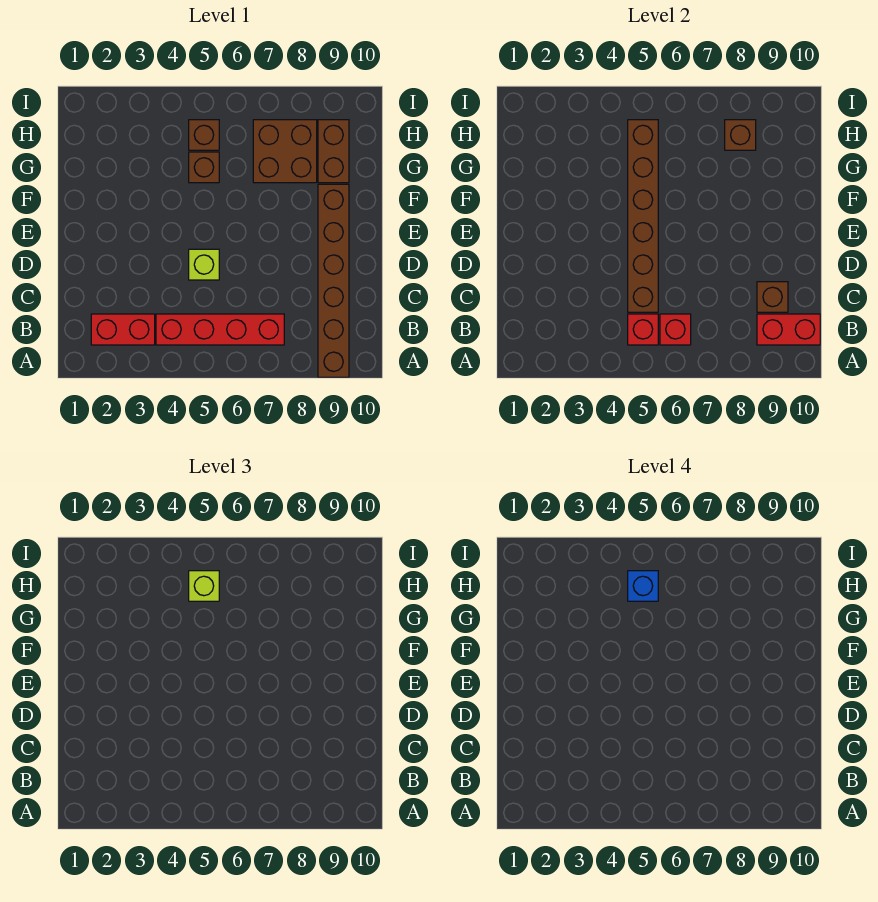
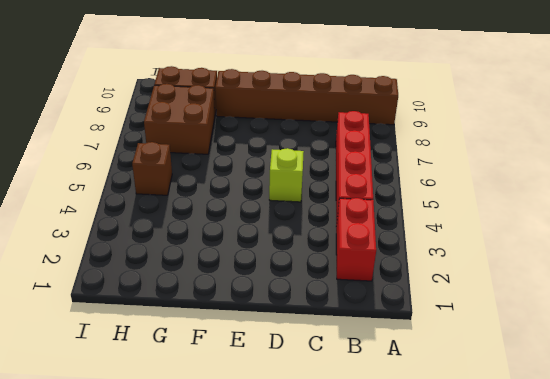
none -> brown brick G5 level 1
none -> red brick B5 level 2
none -> red brick B6 level 2

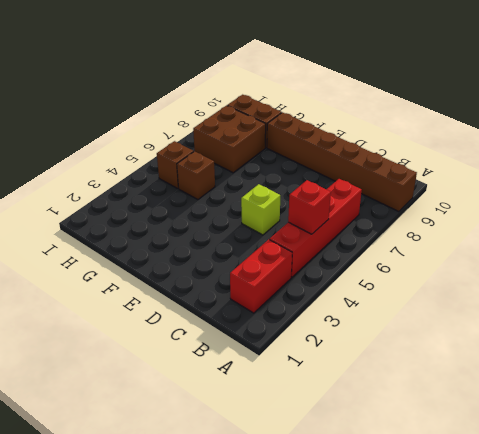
none -> red brick B6 level 2
none -> red brick B9:B10 level 2
none -> brown brick C5:H5 level 2

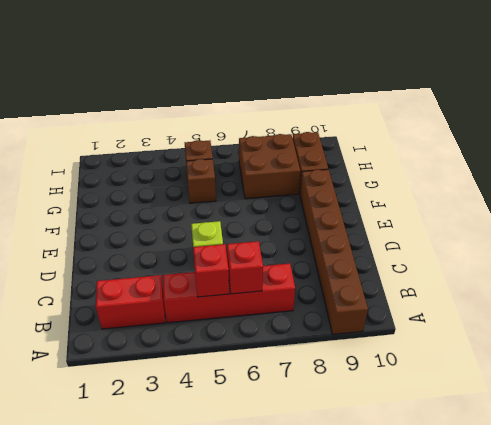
none -> red brick B9:B10 level 2
none -> brown brick C5:H5 level 2
none -> brown brick C9 level 2

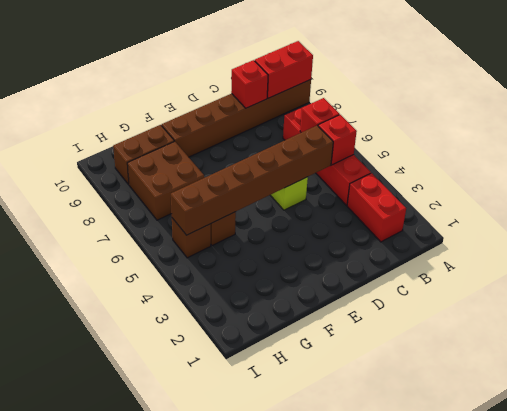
red brick A9:B9 level 2 -> red brick B9:B10 level 2
red brick C9 level 2 -> brown brick C9 level 2
none -> brown brick H8 level 2
none -> lime brick H5 level 3
none -> blue brick H5 level 4

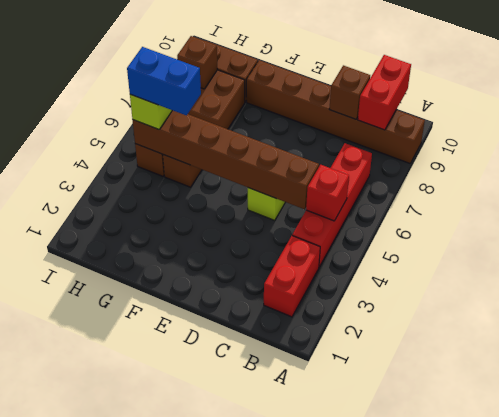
blue brick G5:H5 level 4 -> blue brick H5 level 4
none -> red brick B6 level 2

